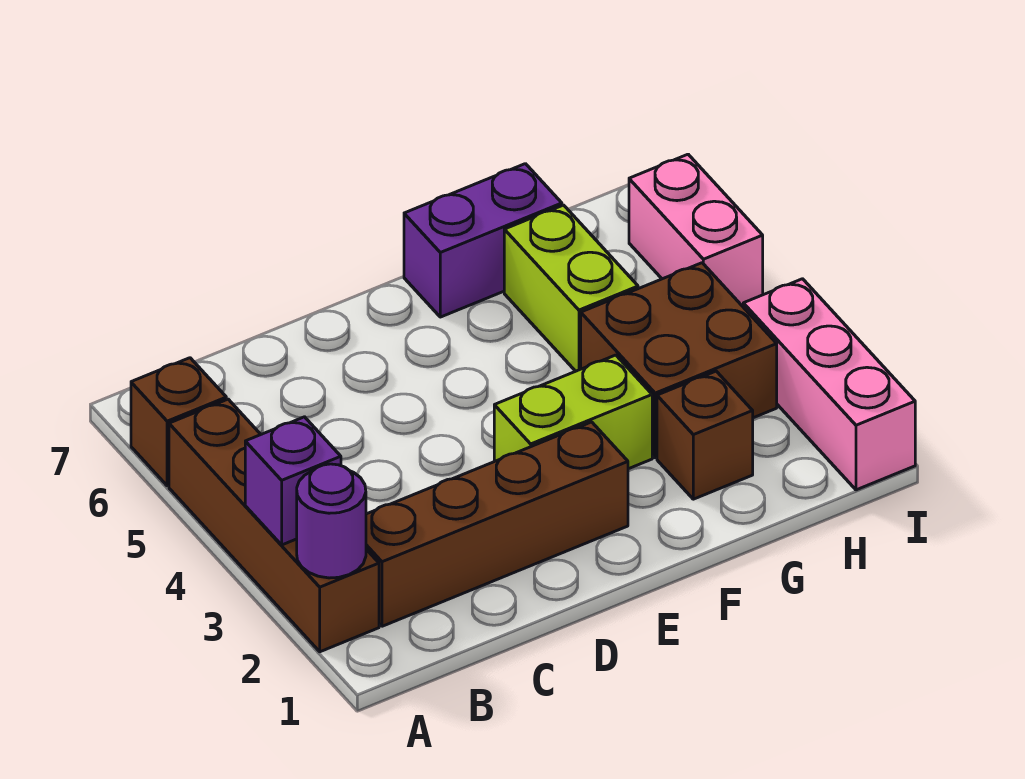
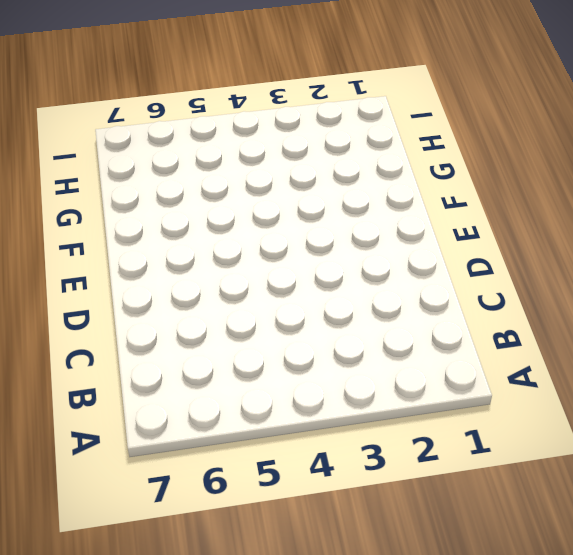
none -> brown brick A2:A5 level 1
none -> brown brick A6 level 1
none -> brown brick B2:E2 level 1

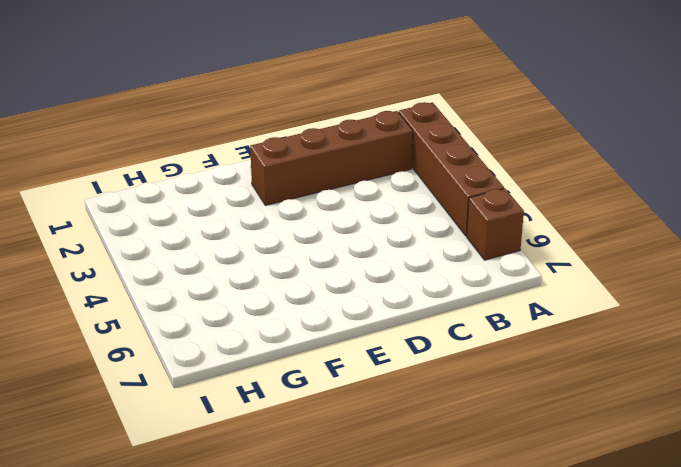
none -> lime brick E3:F3 level 1
none -> purple brick F7:G7 level 1
none -> brown brick G2 level 1

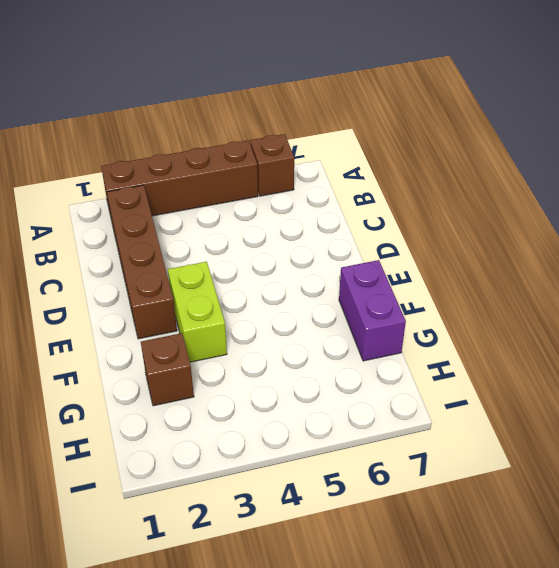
none -> brown brick G3:H4 level 1
none -> lime brick G5:G6 level 1
none -> pink brick I1:I3 level 1

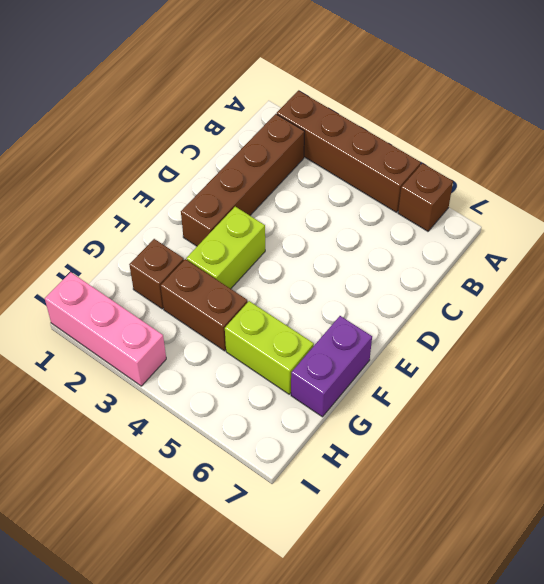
brown brick G3:G4 level 1 -> brown brick G3:H4 level 1
none -> pink brick I5:I6 level 1
none -> purple round brick A2 level 2
none -> purple brick A3 level 2

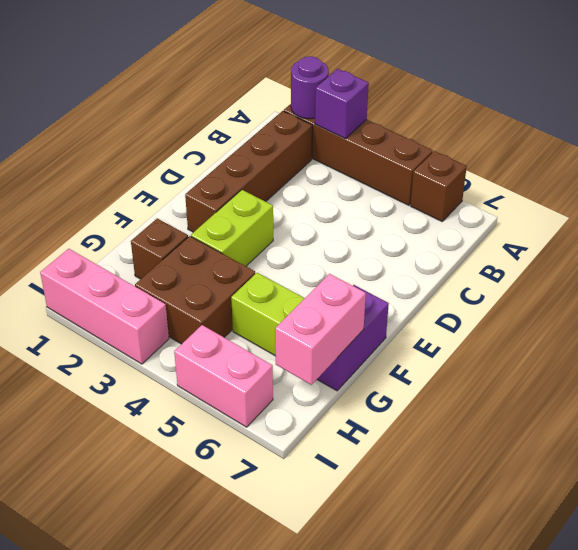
pink brick G7:H7 level 2 -> none

